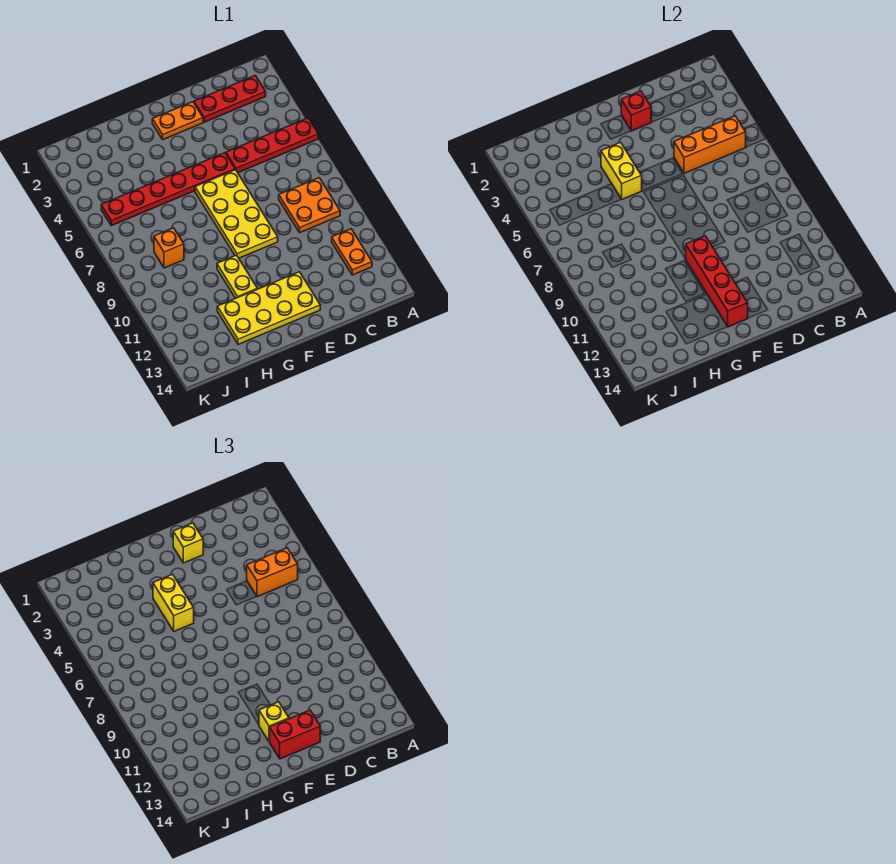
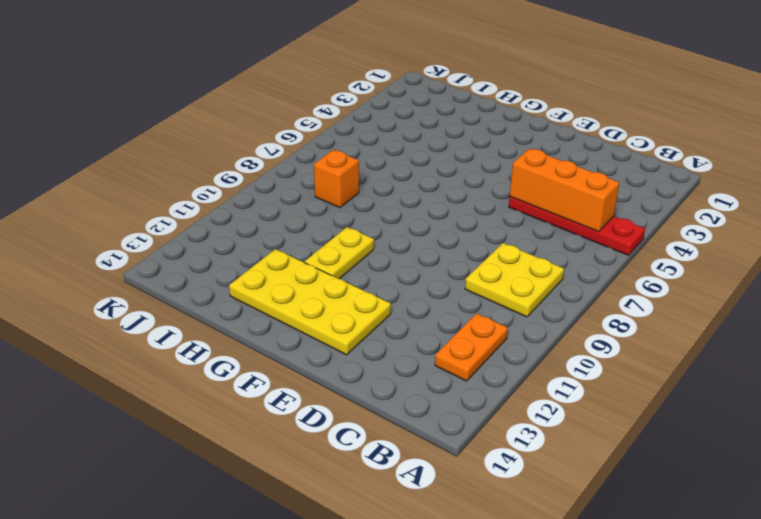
yellow plate B8:C9 level 1 -> orange plate B8:C9 level 1
none -> red plate B2:D2 level 1
none -> orange plate E2:F2 level 1
none -> red plate E5:J5 level 1

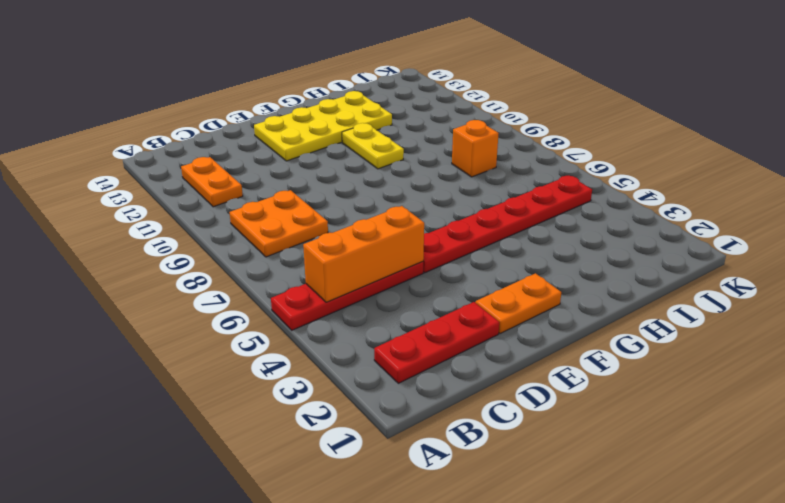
none -> yellow plate E6:F9 level 1
none -> red brick E2 level 2
none -> red brick F10:F13 level 2

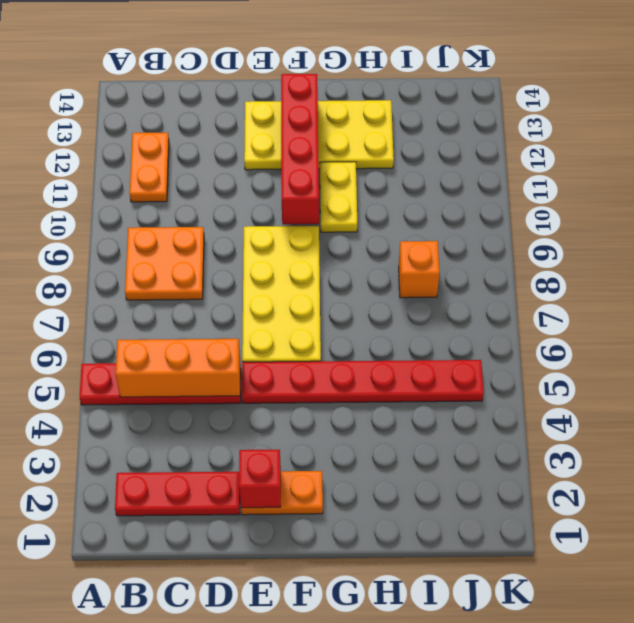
none -> yellow brick G4:G5 level 2
none -> orange brick B5:C5 level 3
none -> yellow brick E2 level 3

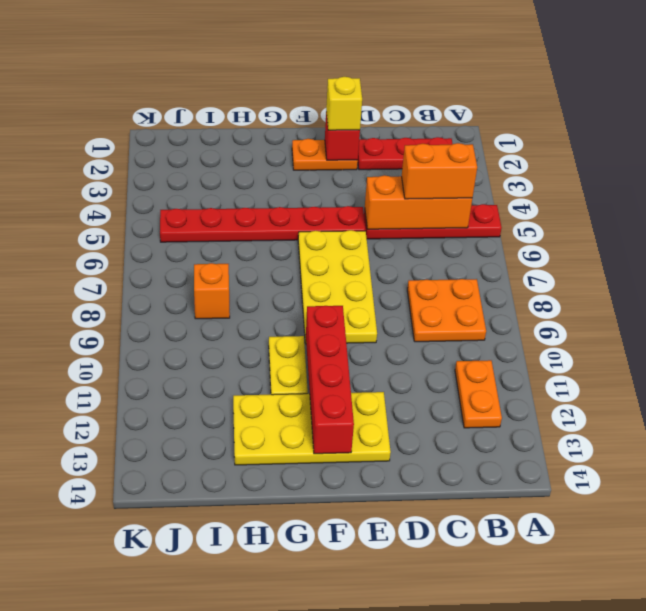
none -> yellow brick G4:G5 level 2
none -> red brick E13:F13 level 3
none -> yellow brick F12 level 3

